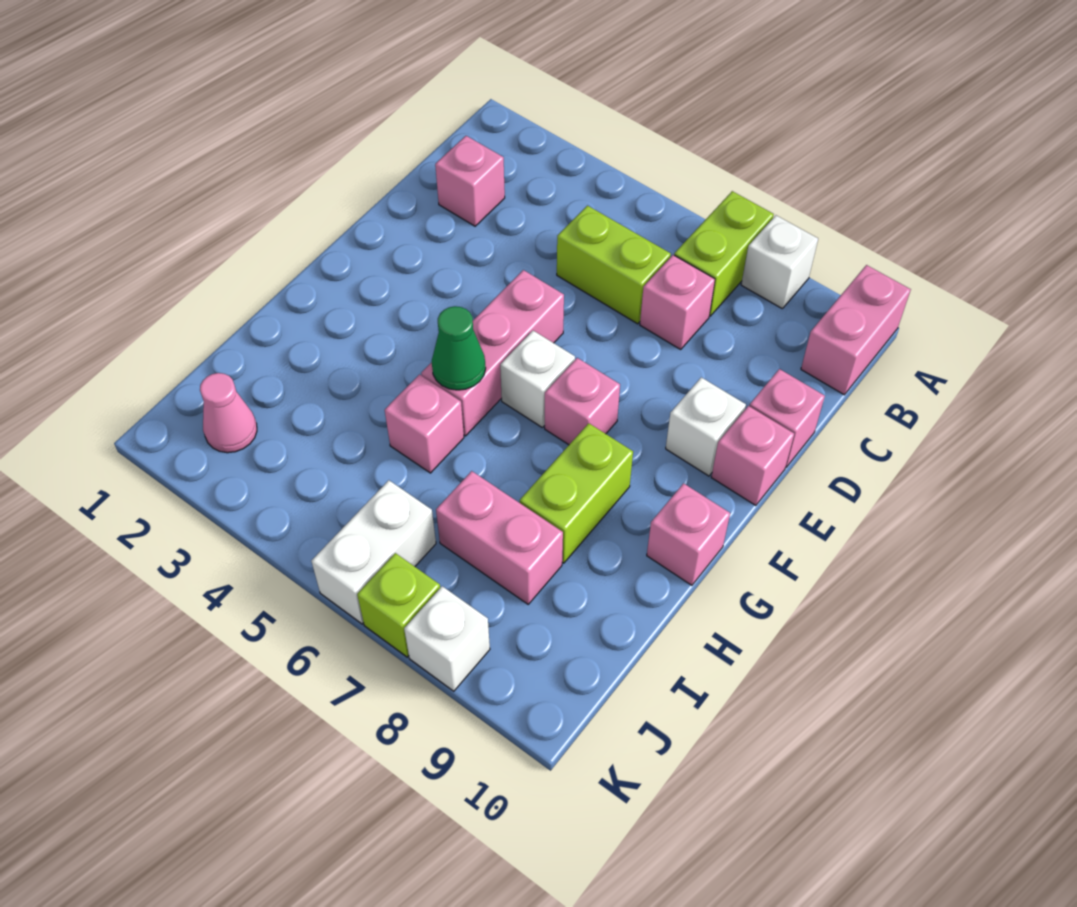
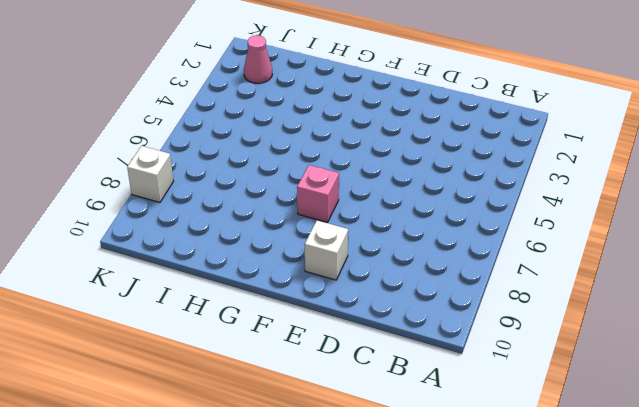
none -> lime brick A7:B7 level 1
none -> white brick A8 level 1
none -> pink brick A10:B10 level 1

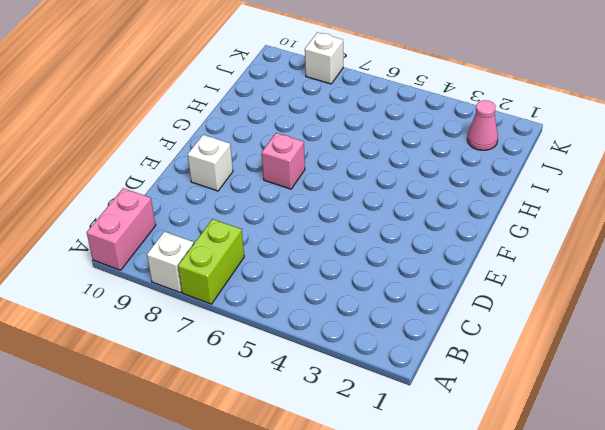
none -> pink brick C2 level 1
none -> lime brick C5:C6 level 1
none -> pink brick C7 level 1

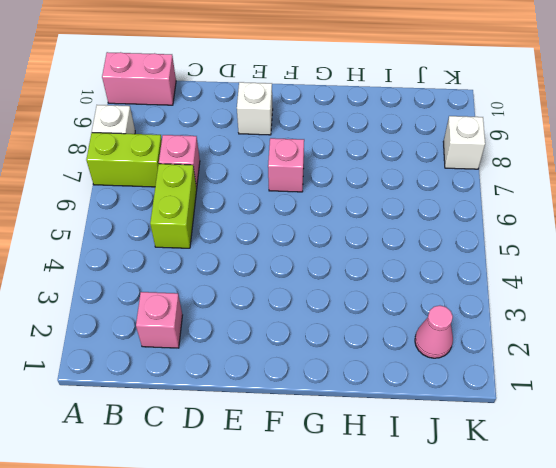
none -> pink brick D10 level 1
none -> pink brick E5:G5 level 1
none -> pink brick E10 level 1

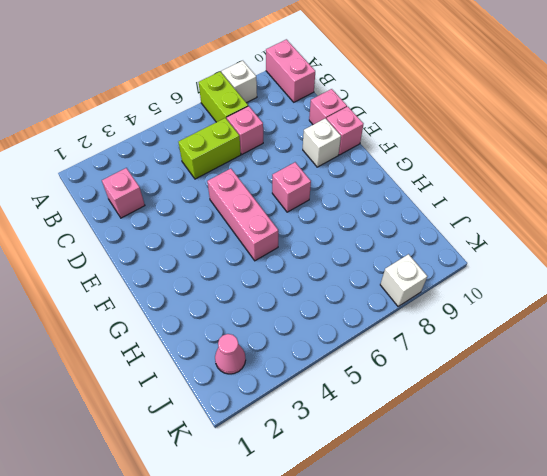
none -> white brick F6 level 1
none -> lime brick G8:H8 level 1
none -> pink brick G10 level 1

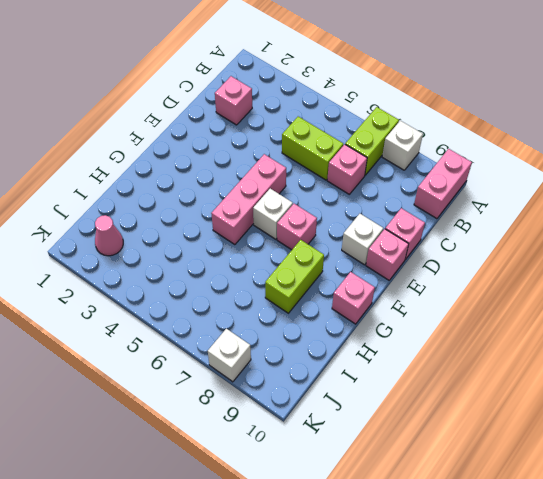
none -> pink brick H5 level 1
none -> pink brick I7:I8 level 1
none -> white brick J6:K6 level 1

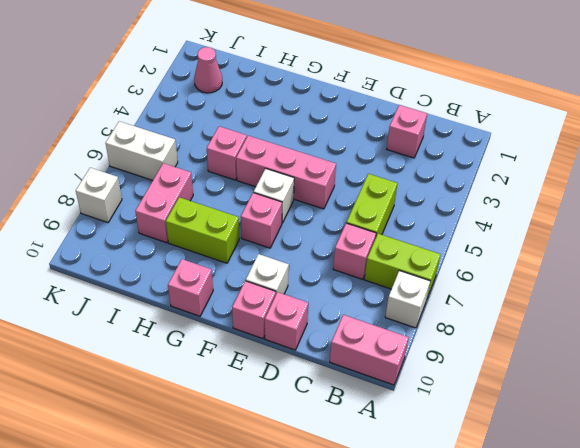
none -> lime brick K7 level 1
none -> green cone G5 level 2

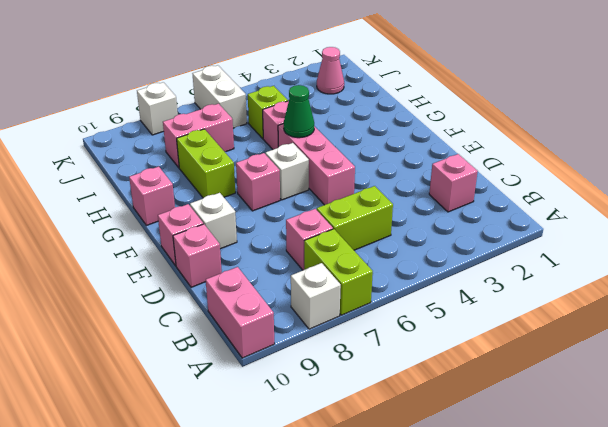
lime brick I5 level 1 -> lime brick K7 level 1

